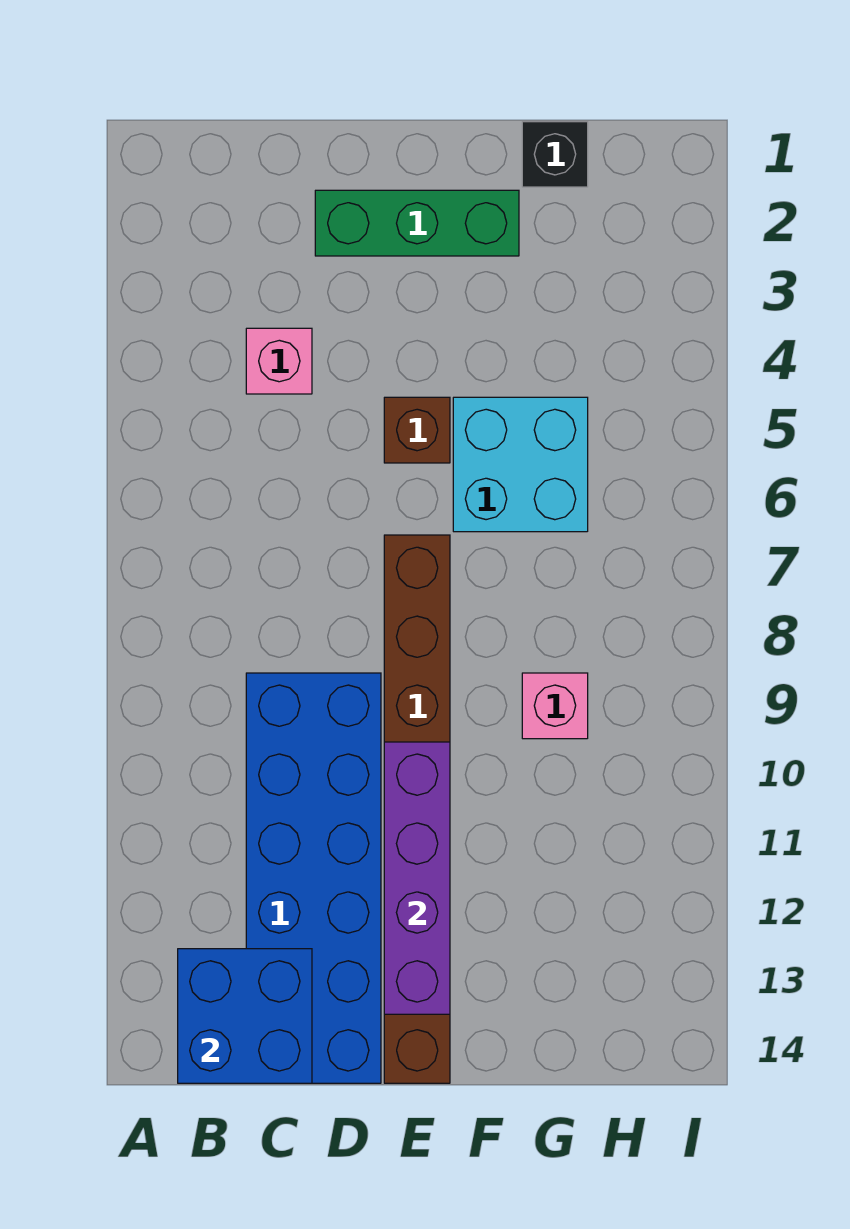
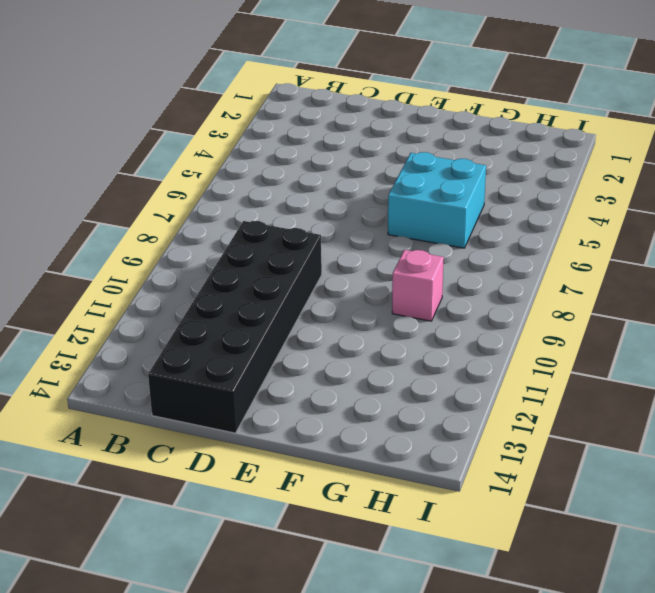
black brick C9:D14 level 1 -> blue brick C9:D14 level 1
none -> pink brick C4 level 1
none -> green brick D2:F2 level 1

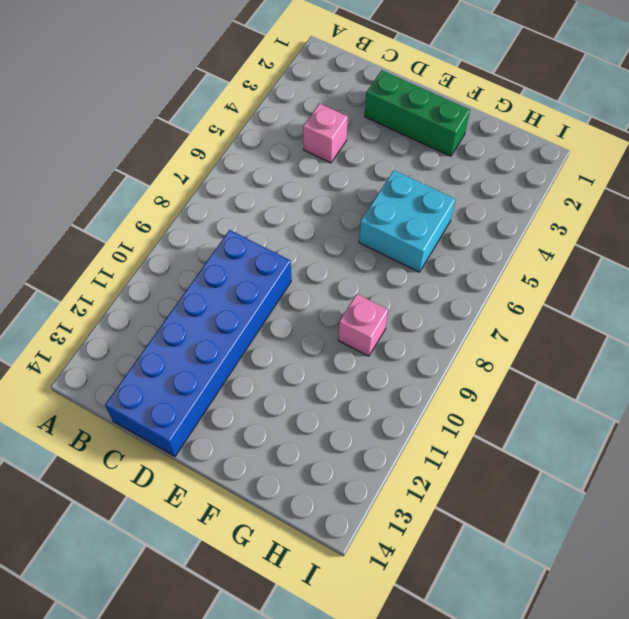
none -> brown brick E5 level 1
none -> brown brick E7:E14 level 1

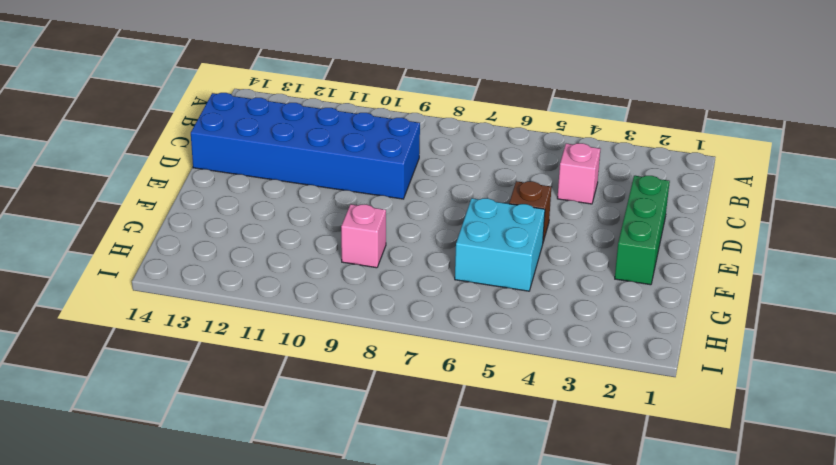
none -> brown brick E7:E14 level 1
none -> black brick G1 level 1

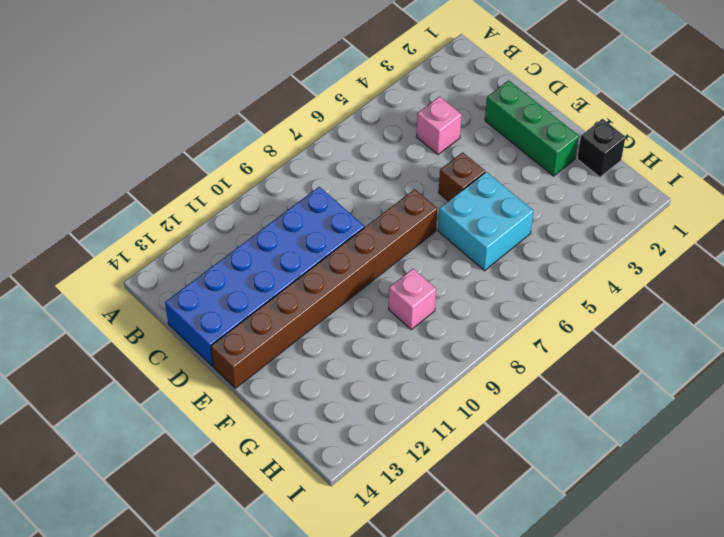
none -> blue brick B13:C14 level 2
none -> purple brick E10:E13 level 2

